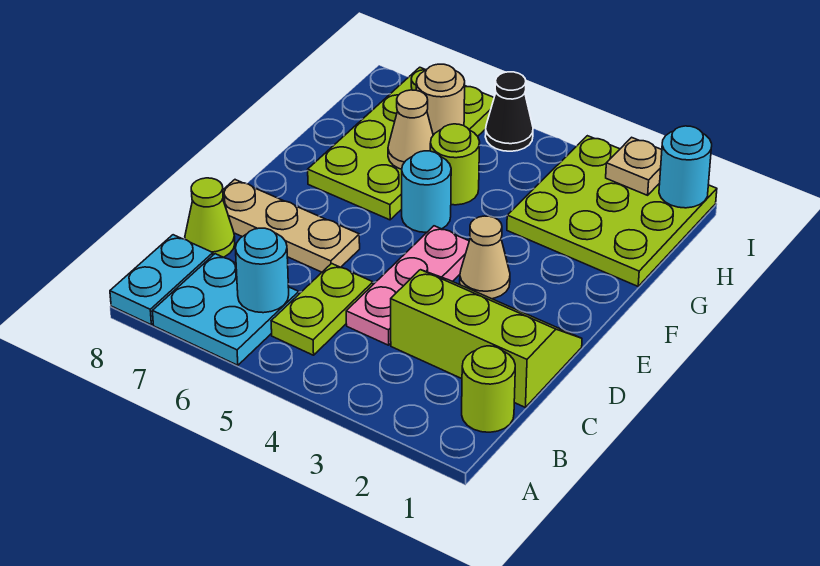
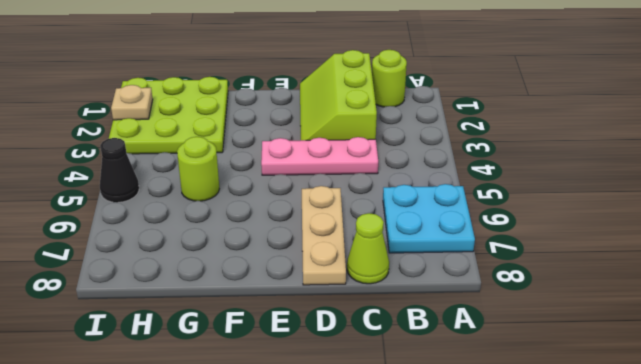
none -> cyan plate A8:B8 level 1
none -> lime plate B5:C5 level 1
none -> tan cone E3 level 1

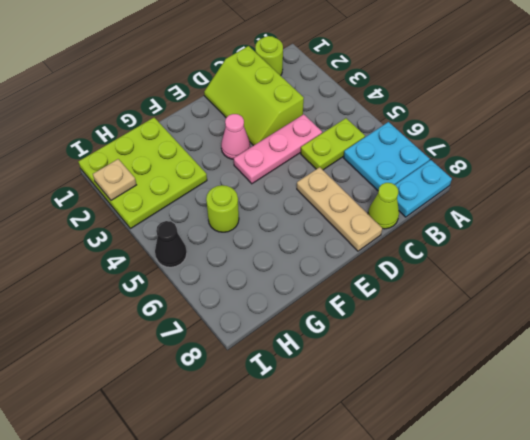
pink cone E3 level 1 -> tan cone E3 level 1
none -> cyan round brick F5 level 1
none -> lime plate F6:I7 level 1
none -> cyan round brick B6 level 2

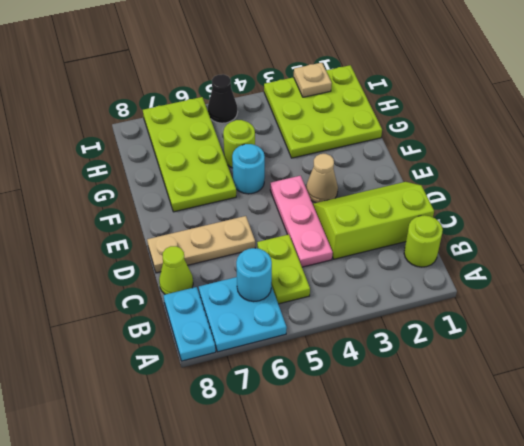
none -> tan cone G6 level 2
none -> tan round brick H6 level 2
none -> cyan round brick I1 level 2

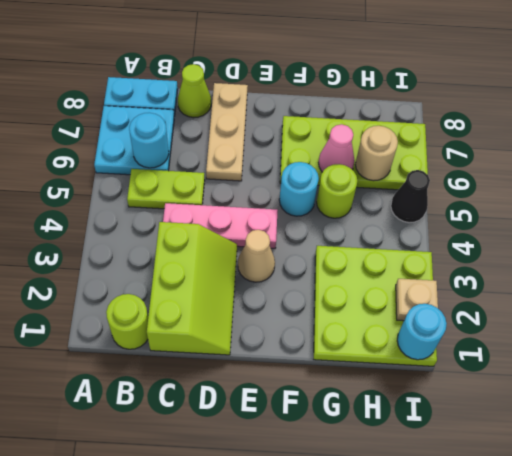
pink cone G6 level 2 -> tan cone G6 level 2

